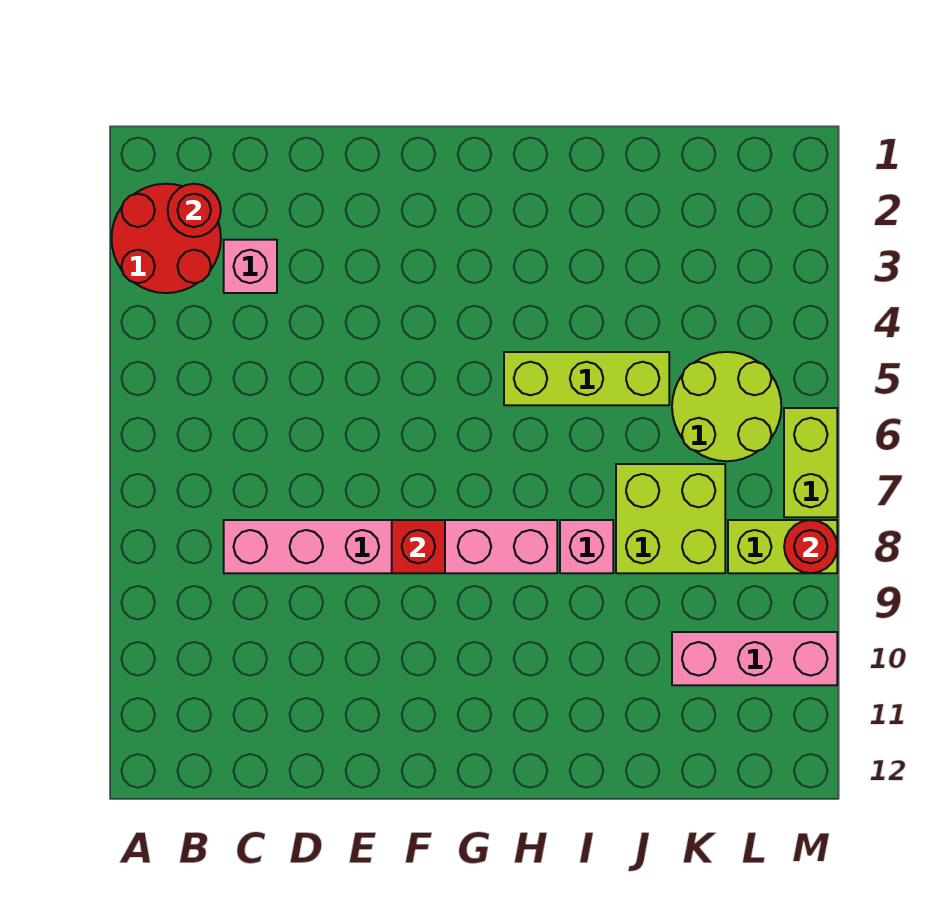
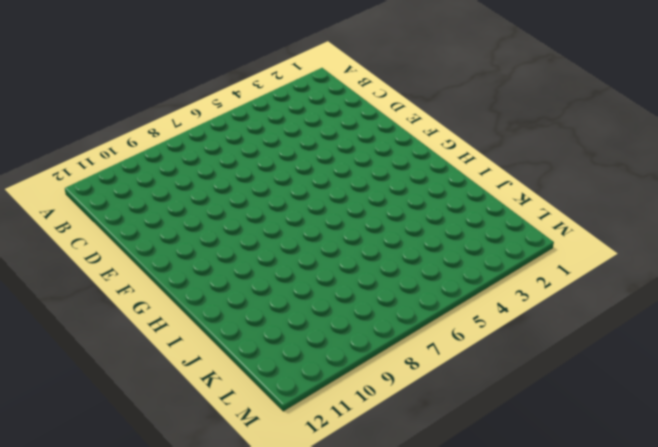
none -> red round brick A2:B3 level 1
none -> pink brick C3 level 1
none -> pink brick C8:H8 level 1

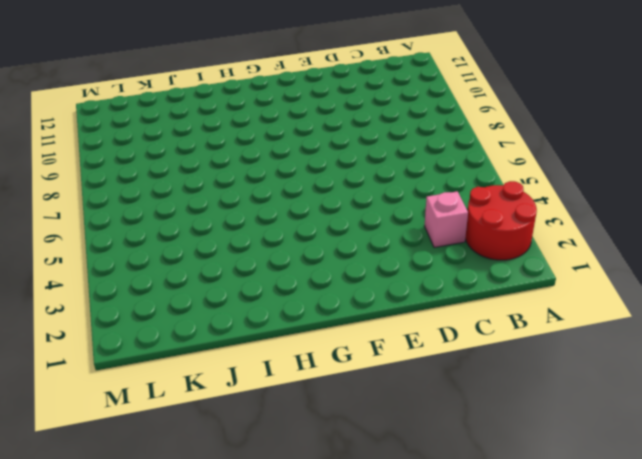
none -> pink brick C8:H8 level 1
none -> lime brick H5:J5 level 1
none -> pink brick I8 level 1

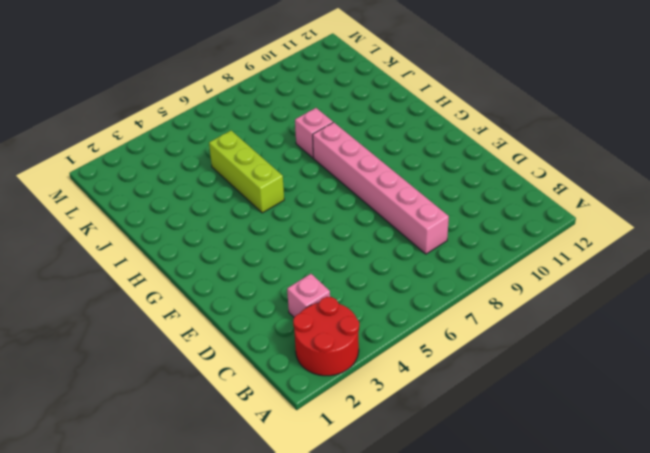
none -> lime brick J7:K8 level 1
none -> lime round brick K5:L6 level 1
none -> pink brick K10:M10 level 1

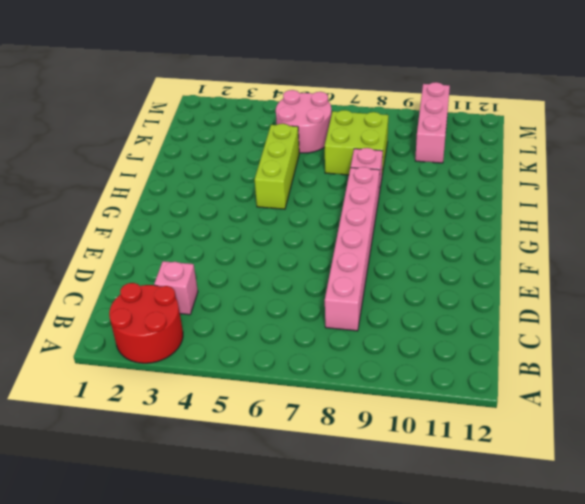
pink round brick K5:L6 level 1 -> lime round brick K5:L6 level 1
none -> lime brick L8:M8 level 1
none -> lime brick M6:M7 level 1
none -> red round brick B2 level 2

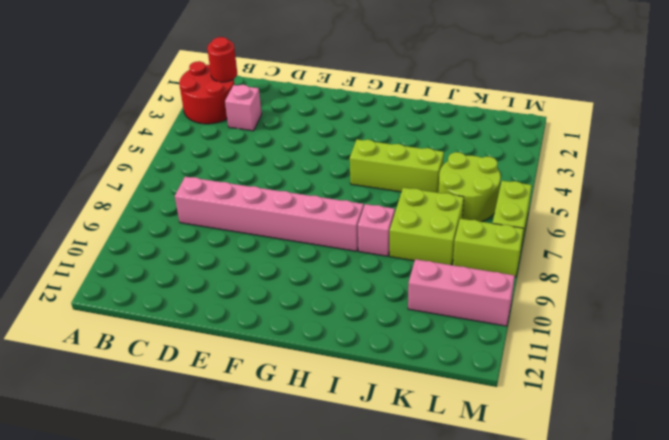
none -> red brick F8 level 2
none -> red round brick M8 level 2

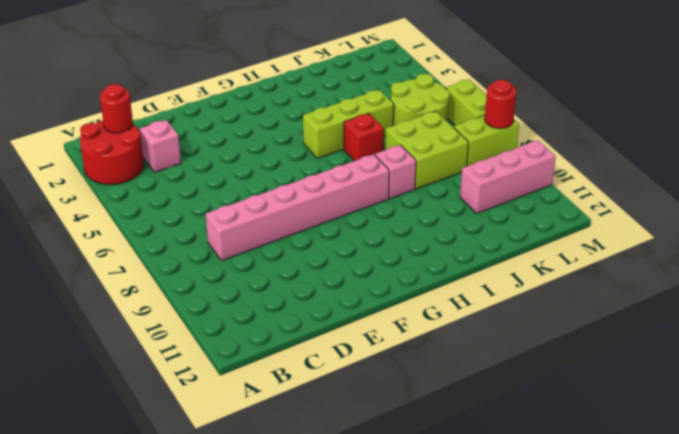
red brick I6 level 1 -> red brick F8 level 2

